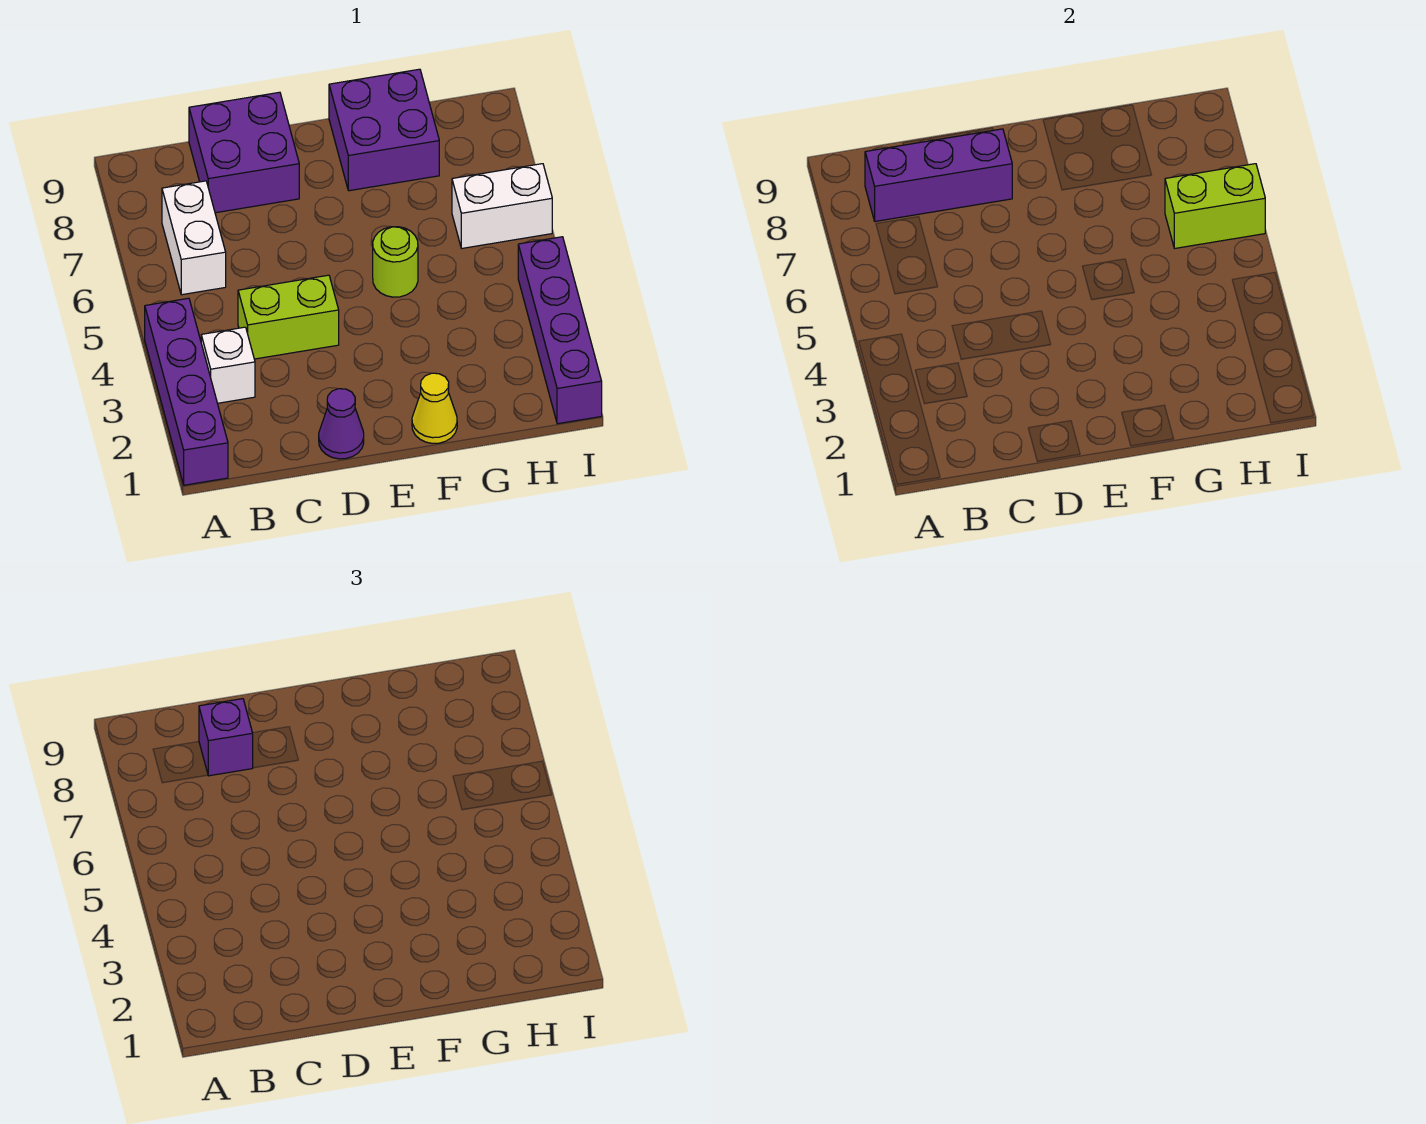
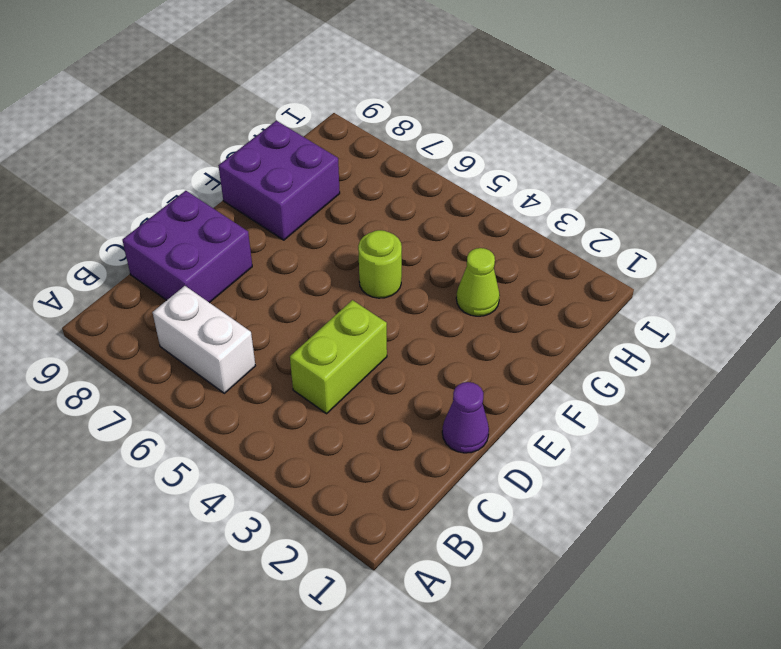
lime cone G3 level 1 -> none
none -> purple brick A1:A4 level 1
none -> white brick B3 level 1
none -> yellow cone F1 level 1

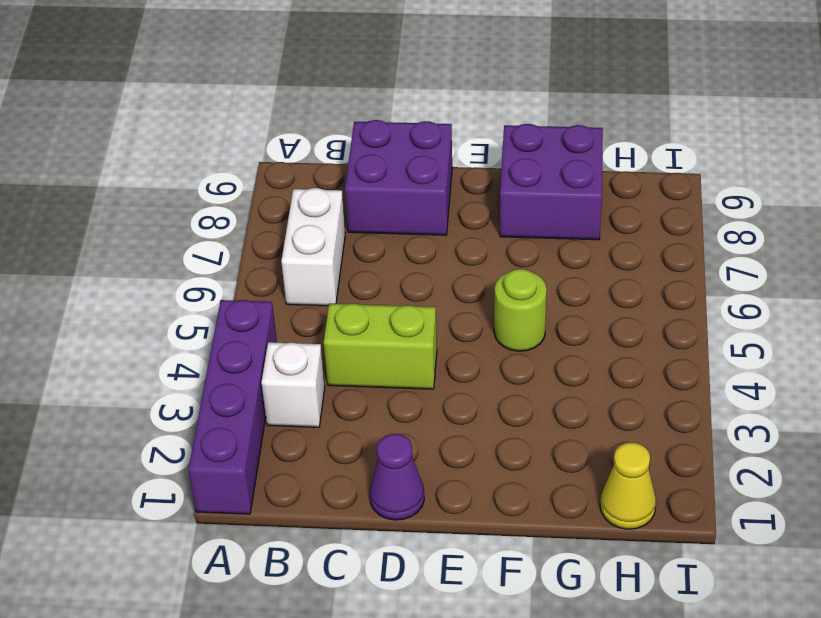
yellow cone H1 level 1 -> yellow cone F1 level 1
none -> white brick H6:I6 level 1
none -> purple brick I1:I4 level 1
none -> purple brick B8:D8 level 2

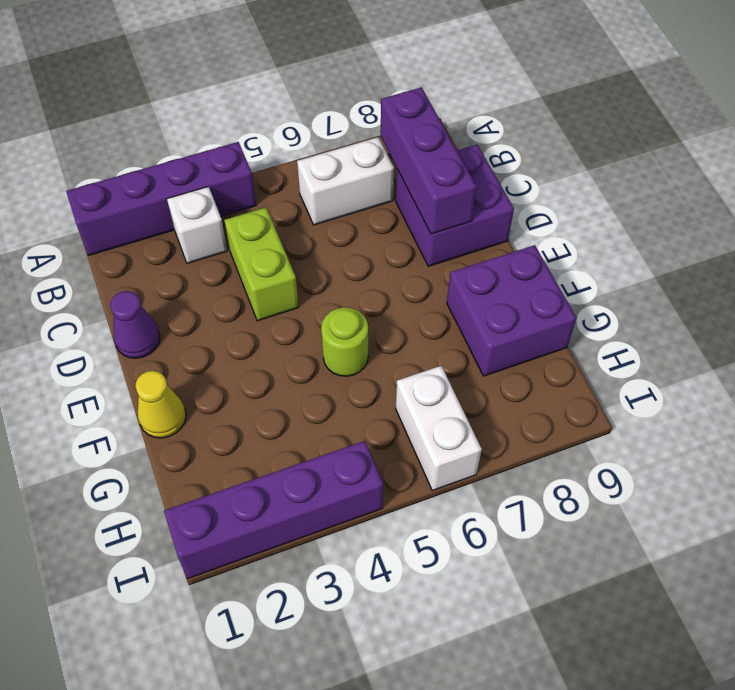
none -> lime brick H6:I6 level 2
none -> purple brick C8 level 3

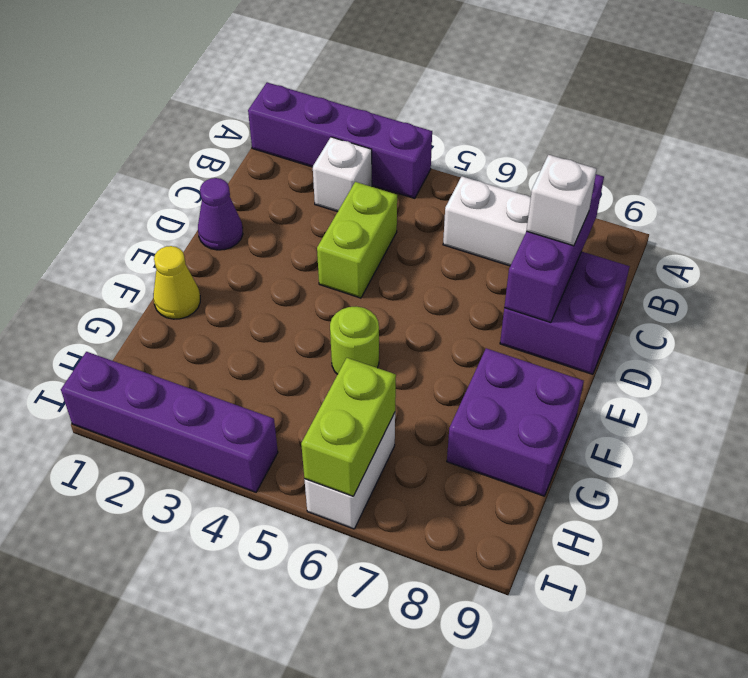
white brick C8 level 3 -> purple brick C8 level 3

